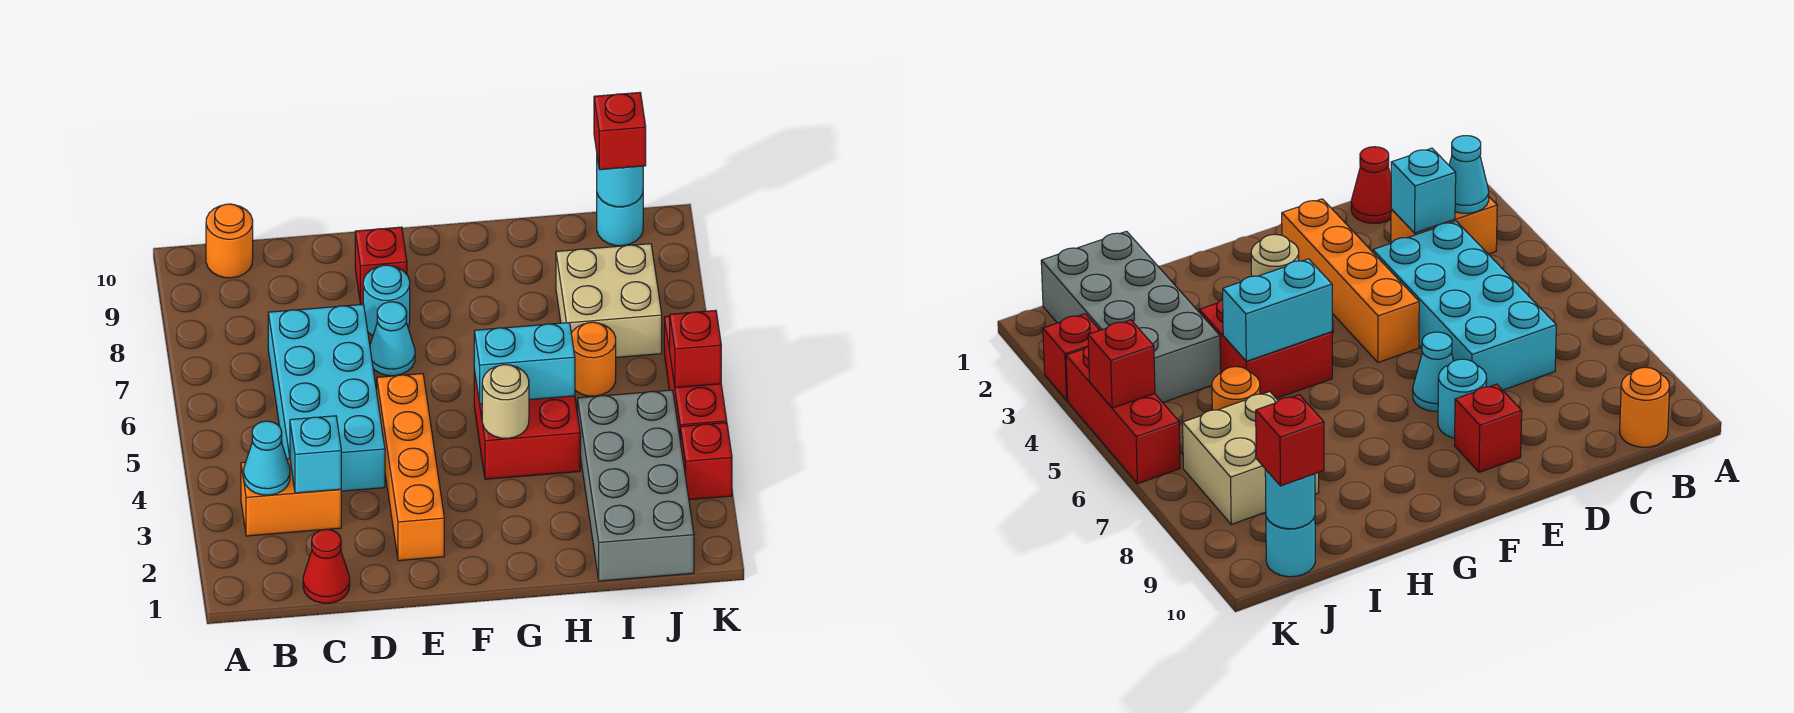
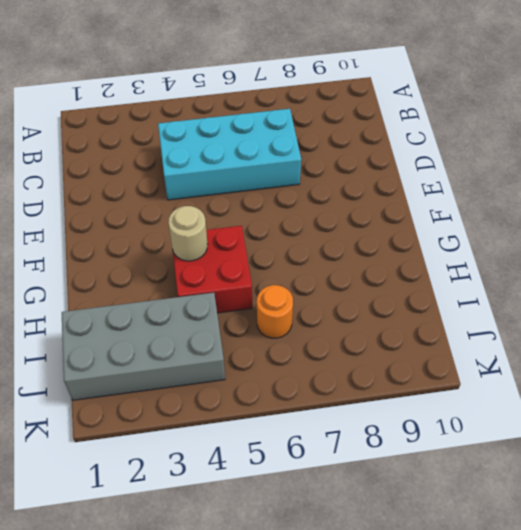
none -> orange brick B3:C3 level 1
none -> orange round brick B10 level 1
none -> red cone C1 level 1

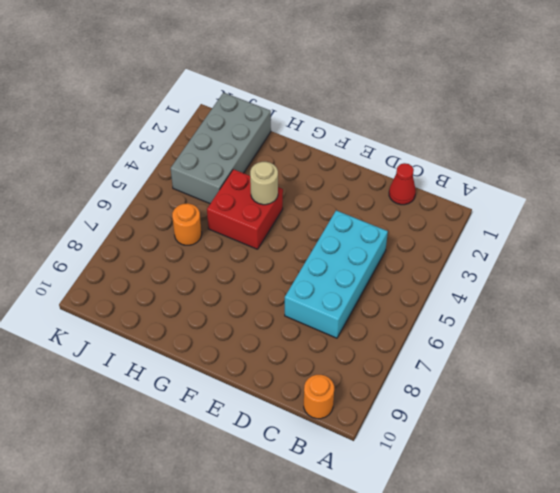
none -> orange brick B3:C3 level 1
none -> orange brick E2:E5 level 1
none -> cyan cone E7 level 1

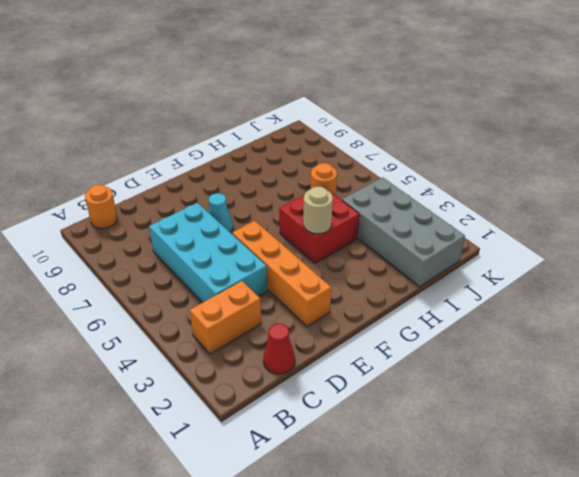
none -> cyan round brick E8 level 1
none -> red brick E9 level 1
none -> tan brick I7:J8 level 1

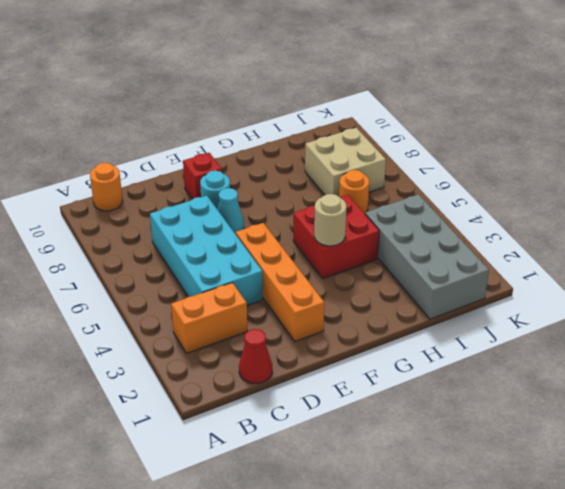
none -> cyan round brick J10 level 1
none -> red brick K3 level 1
none -> red brick K4:K6 level 1

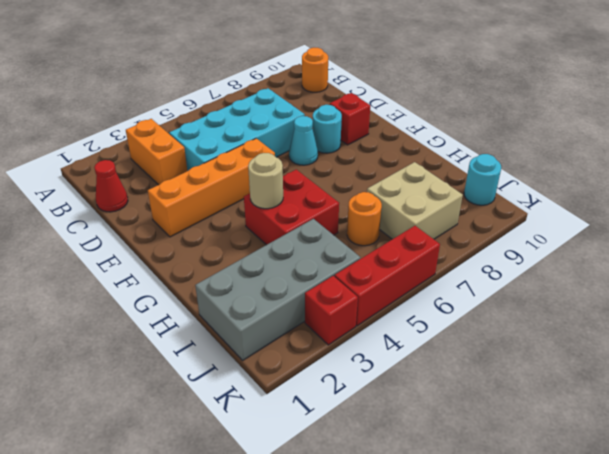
none -> cyan cone B3 level 2
none -> cyan brick C3 level 2
none -> cyan brick G5:H5 level 2

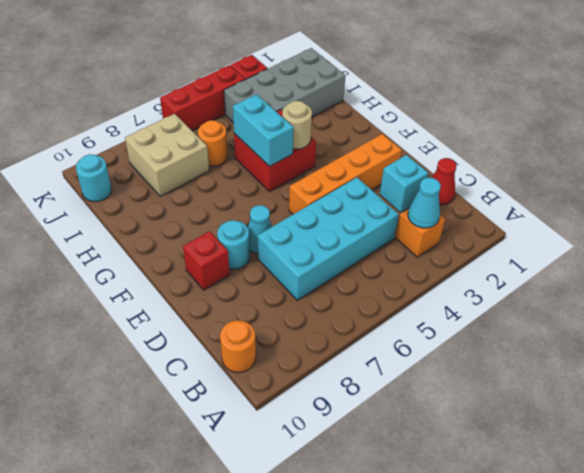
none -> cyan round brick J10 level 2
none -> red brick K5 level 2
none -> red brick J10 level 3

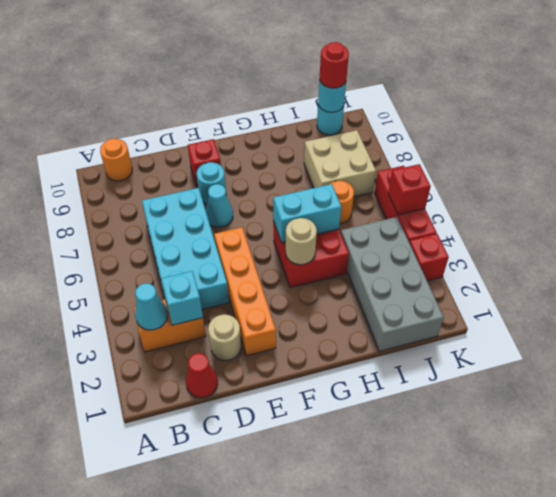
tan round brick D2 level 1 -> none
red round brick J10 level 3 -> red brick J10 level 3

